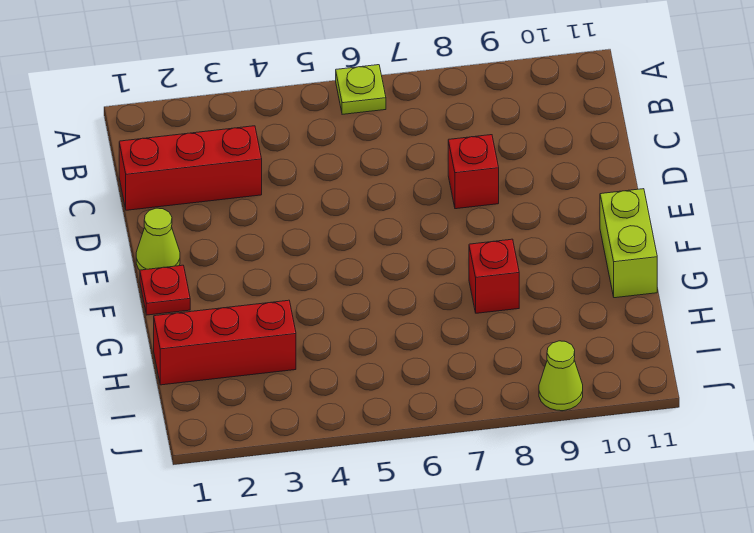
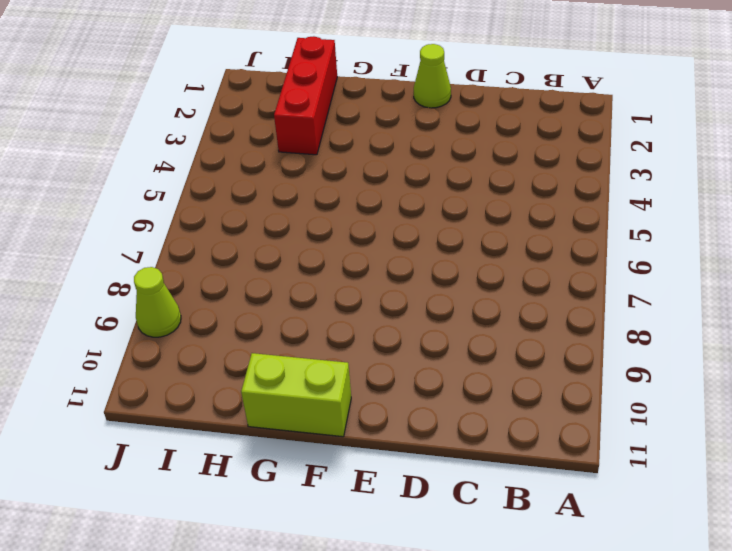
none -> lime plate A6 level 1
none -> red brick C1:C3 level 1

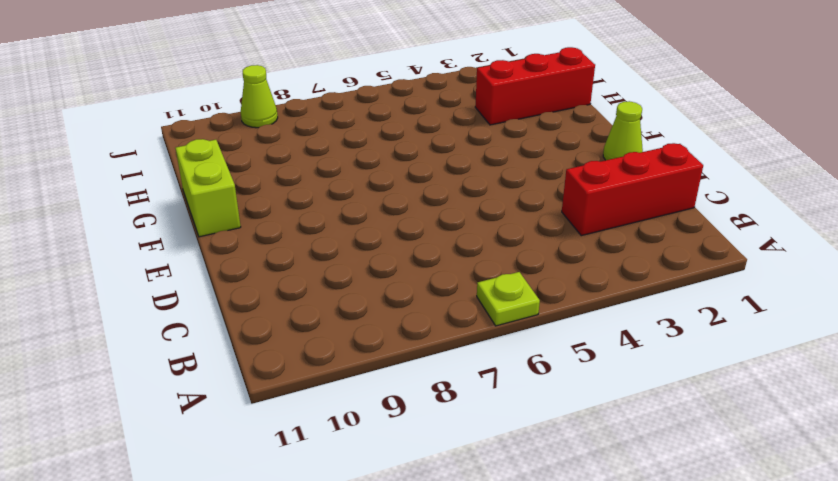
none -> red brick D8 level 1
none -> red plate F1 level 1

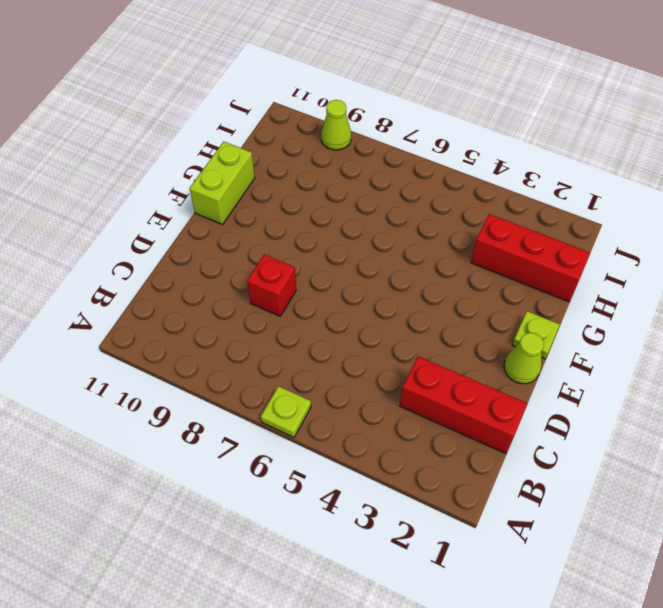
lime plate F1 level 1 -> red plate F1 level 1
none -> red brick G8 level 1

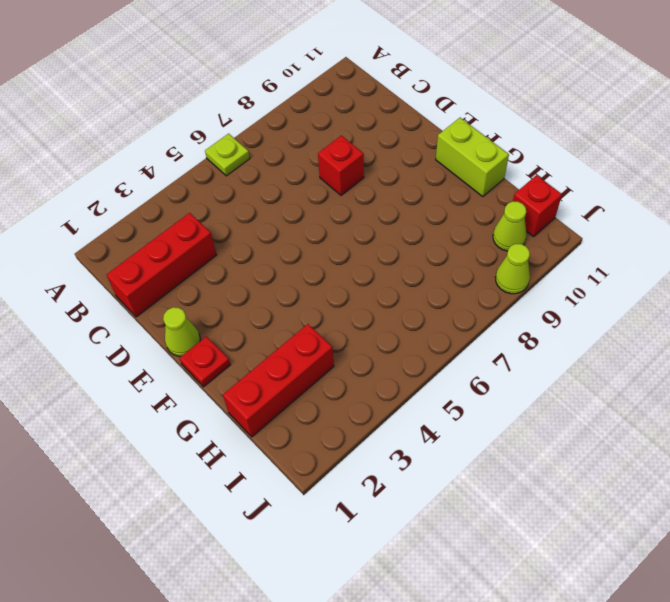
lime cone I10 level 1 -> none
red brick I11 level 1 -> red brick G8 level 1

